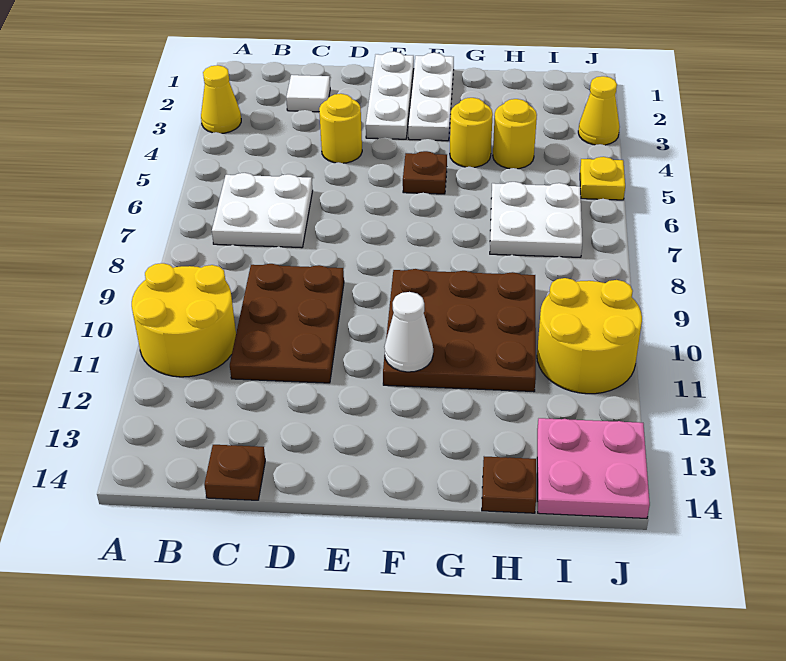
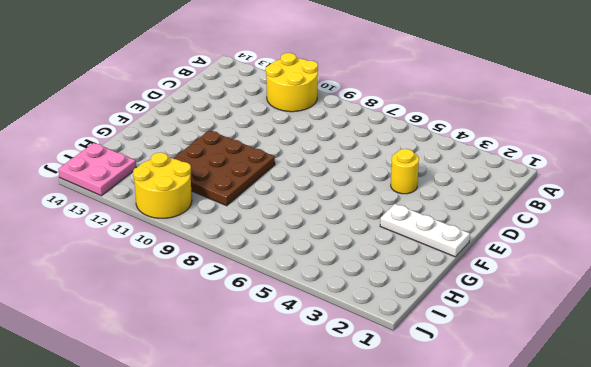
none -> yellow cone A3 level 1
none -> white plate B6:C7 level 1
none -> white tile C2 level 1

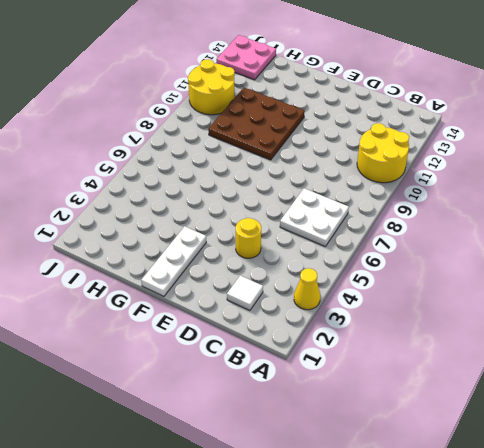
none -> brown plate C9:D11 level 1
none -> brown plate C14 level 1
none -> white plate E1:E3 level 1

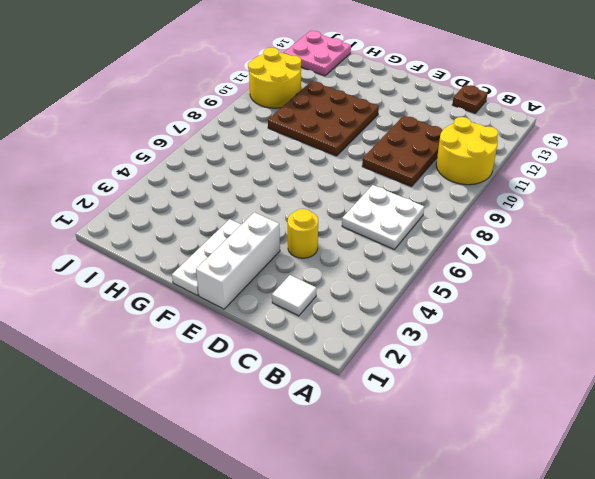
white brick E1:E3 level 1 -> white plate E1:E3 level 1
none -> yellow cone A3 level 1
none -> brown plate F5 level 1
none -> yellow round brick G4 level 1

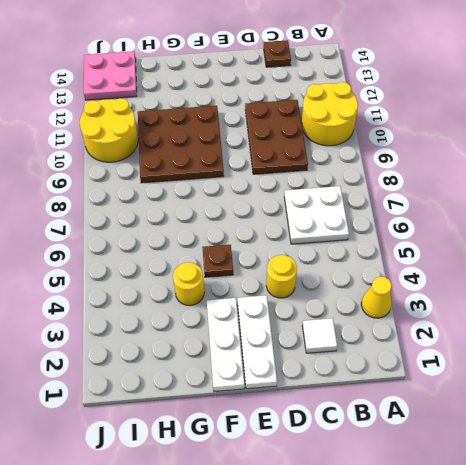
none -> yellow round brick H4 level 1
none -> white plate H6:I7 level 1
none -> brown plate H14 level 1

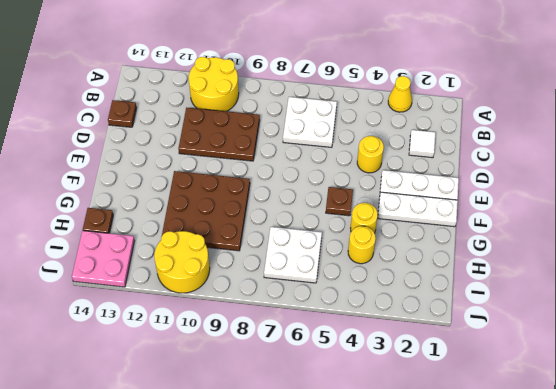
none -> yellow cone J3 level 1
none -> yellow plate J5 level 1
none -> white cone F11 level 2

